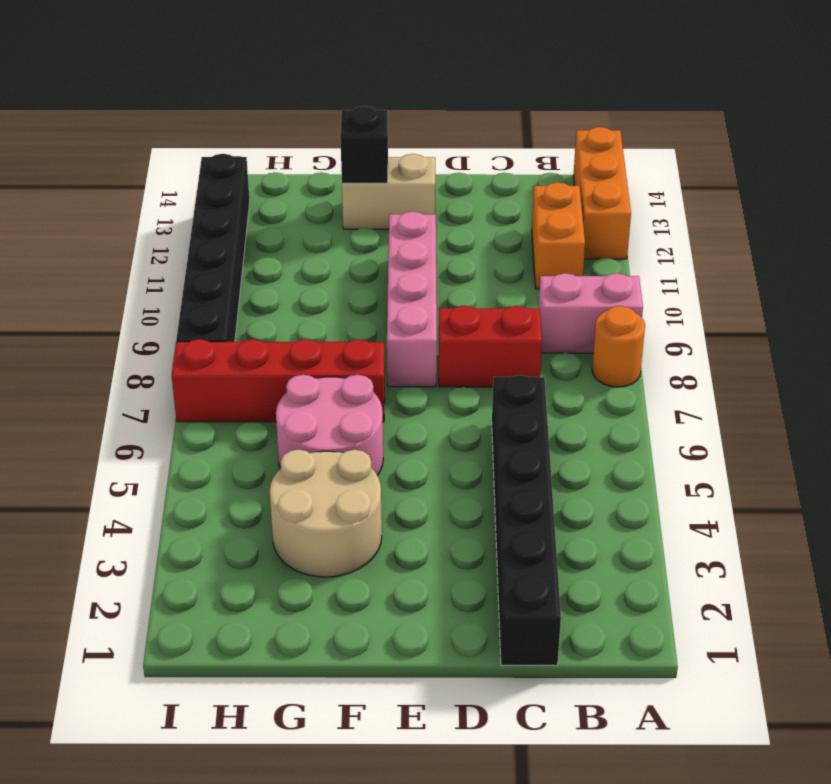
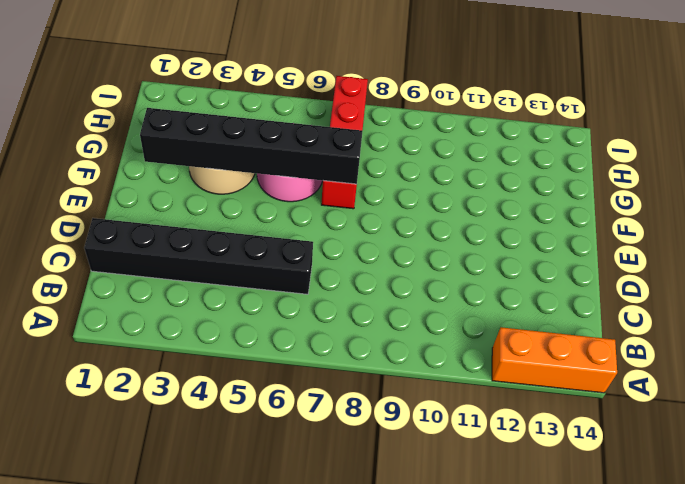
black brick F2:F7 level 2 -> black brick I8:I13 level 1
none -> orange round brick A8 level 1
none -> pink brick A9:B9 level 1
none -> orange brick B11:B12 level 1

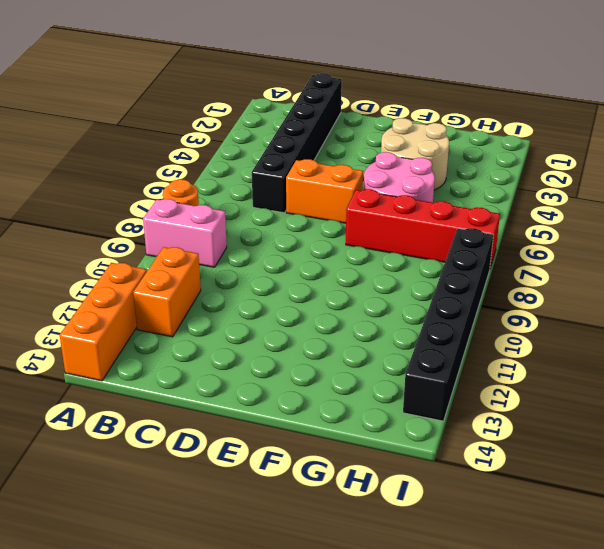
orange brick D6:E6 level 1 -> none
none -> red brick C8:D8 level 1
none -> pink brick E8:E11 level 1
none -> tan brick E13:F13 level 1

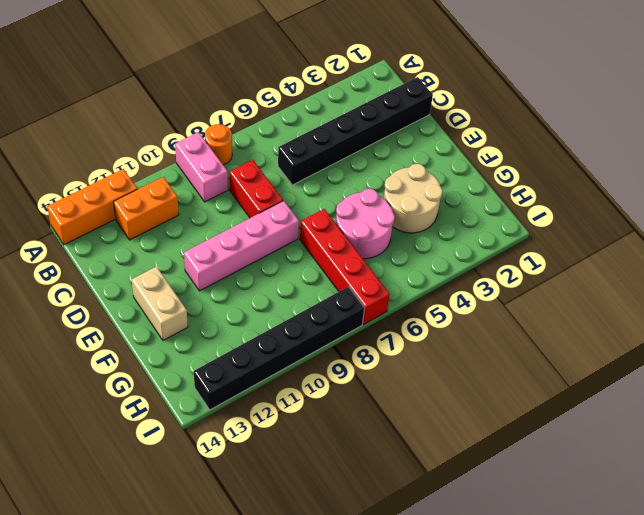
none -> black brick F13 level 2

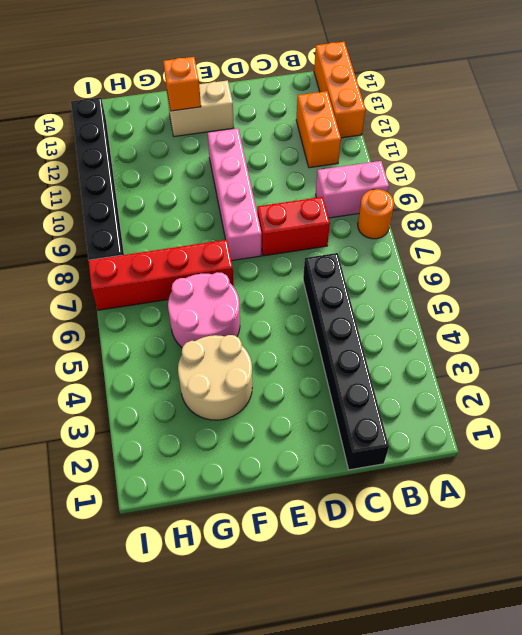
orange brick F13 level 2 -> black brick F13 level 2

